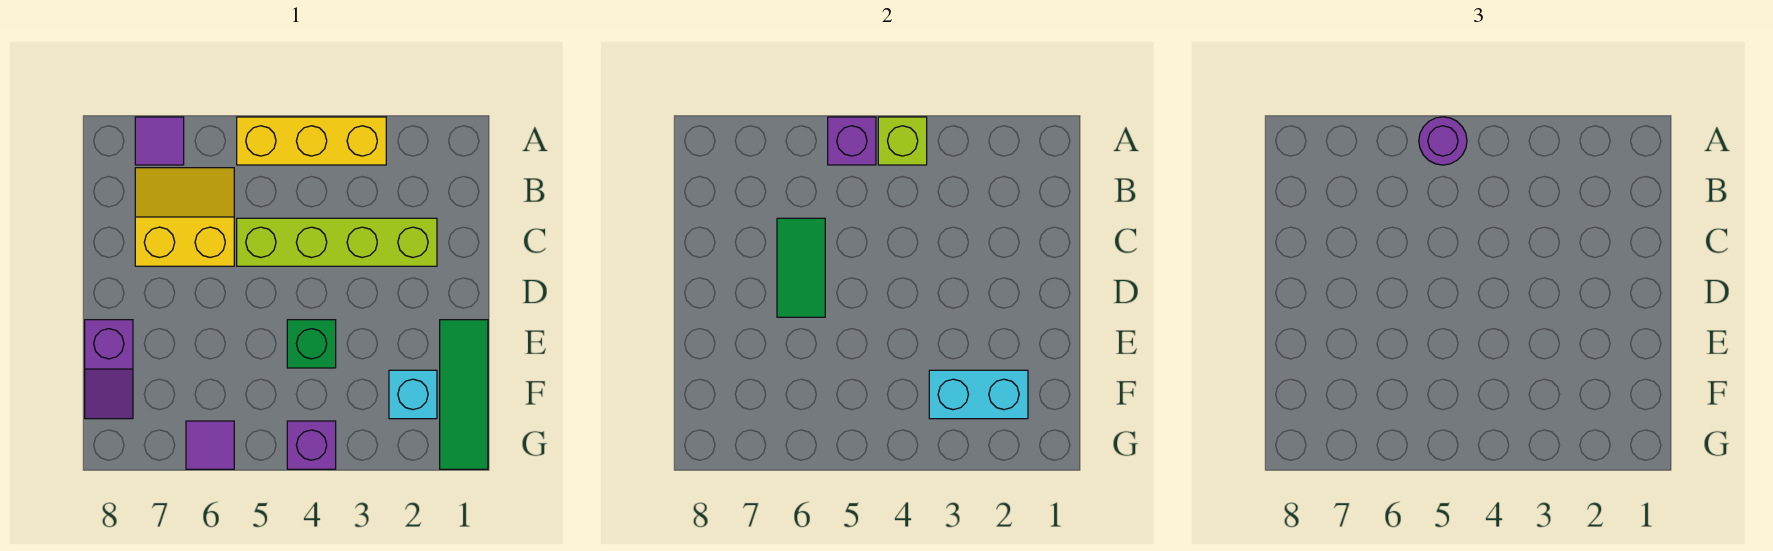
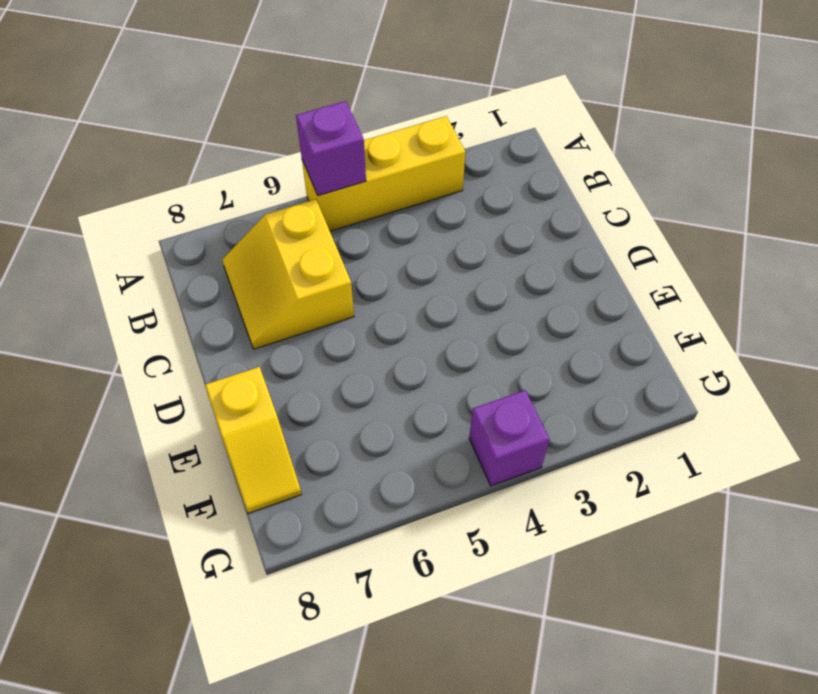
yellow slope B6:C7 level 1 top 6 -> yellow slope B6:C7 level 1 top C
yellow slope E8:F8 level 1 top E -> purple slope E8:F8 level 1 top E
none -> purple tile A7 level 1
none -> lime brick C2:C5 level 1
none -> green tile E1:G1 level 1

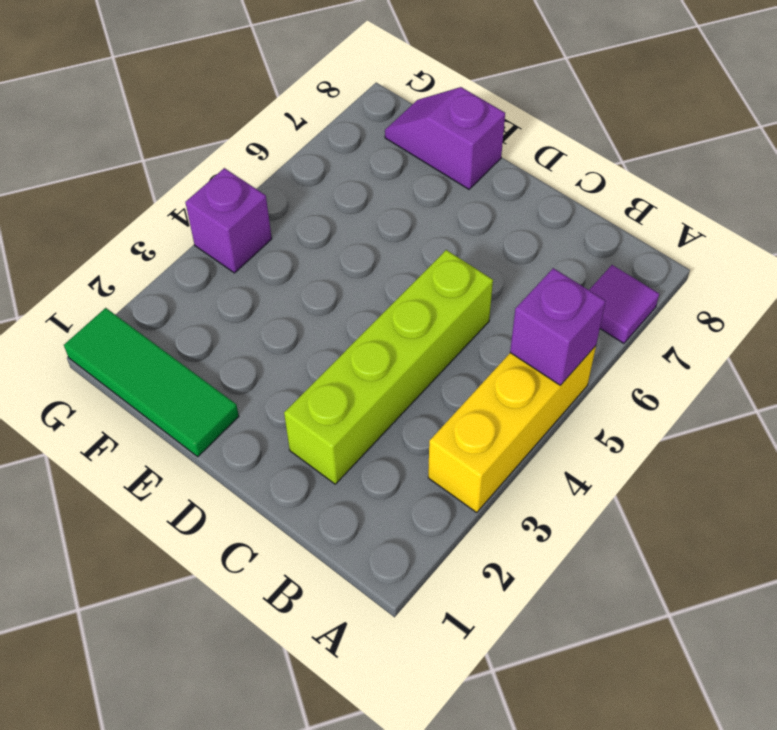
none -> yellow slope B6:C7 level 1 top C
none -> green brick E4 level 1
none -> cyan brick F2 level 1

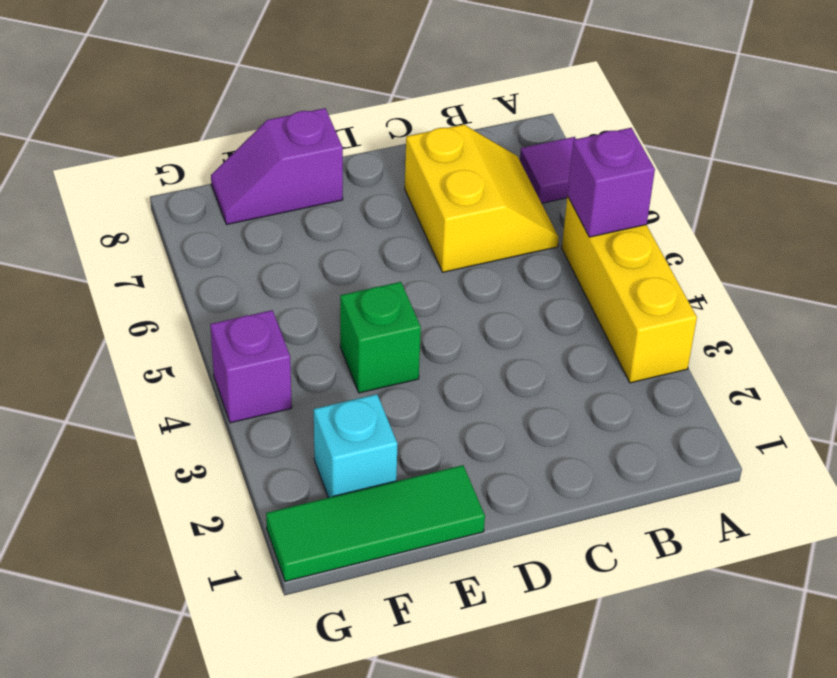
none -> lime brick C2:C5 level 1
none -> purple tile G6 level 1
none -> lime brick A4 level 2

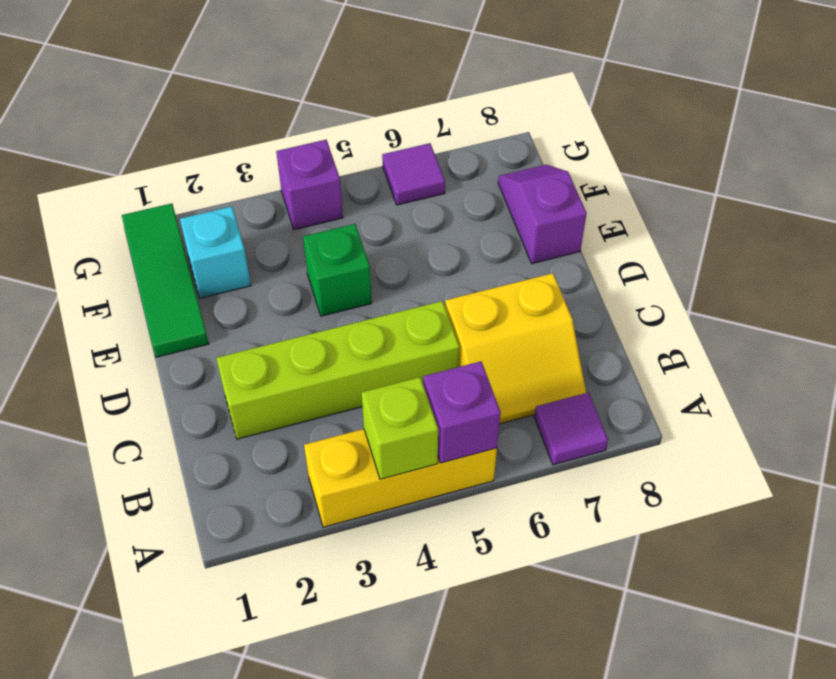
none -> green tile C6:D6 level 2
none -> cyan brick F2:F3 level 2
none -> purple round brick A5 level 3

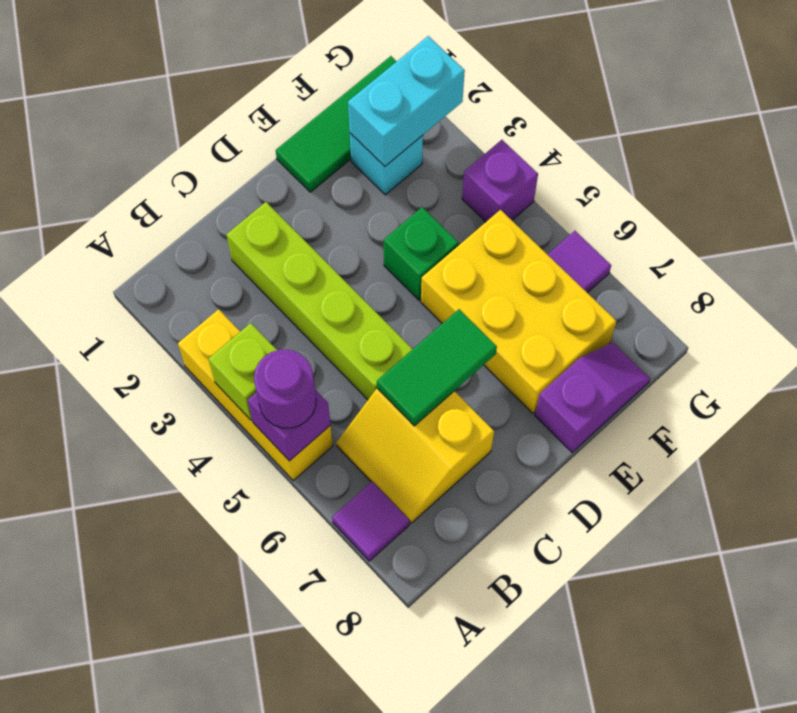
yellow brick E5:F7 level 1 -> none
cyan brick F2:G2 level 2 -> cyan brick F2:F3 level 2

